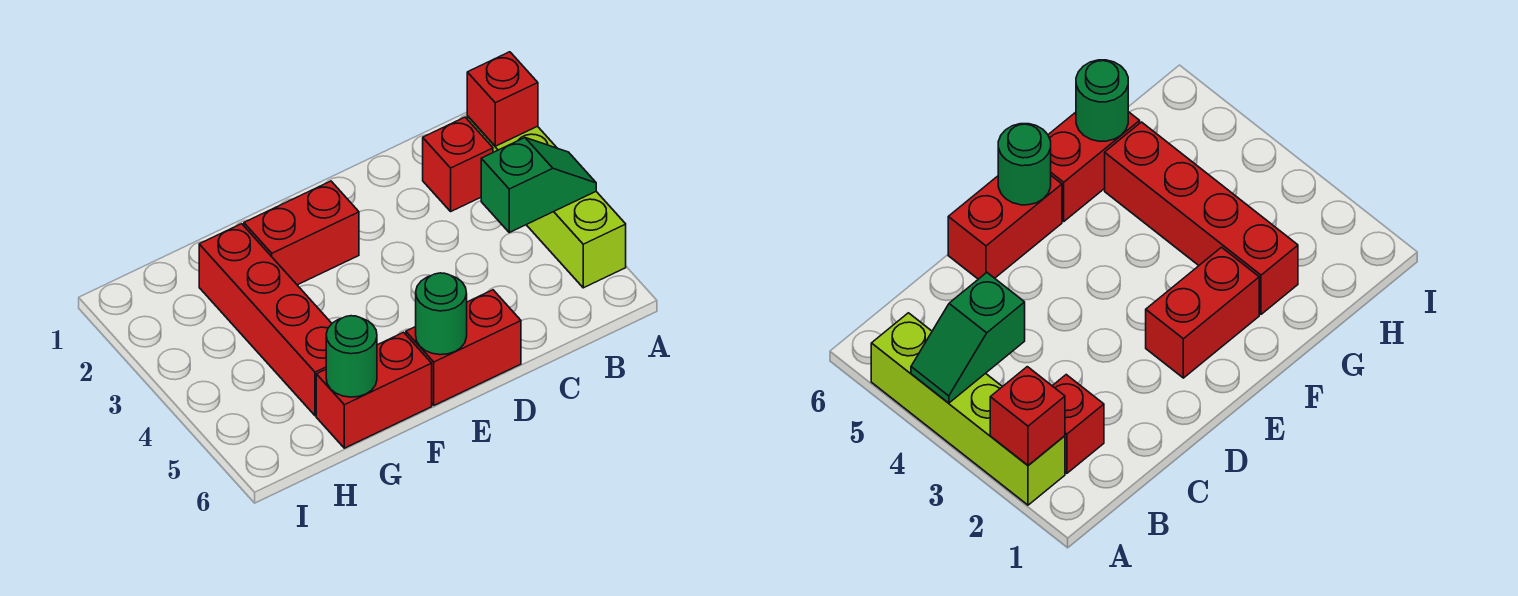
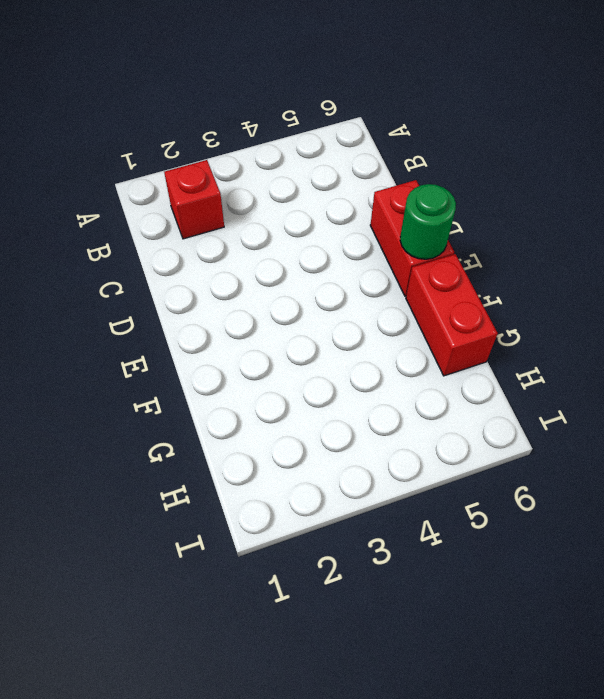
none -> lime brick A2:A5 level 1
none -> red brick E2:F2 level 1

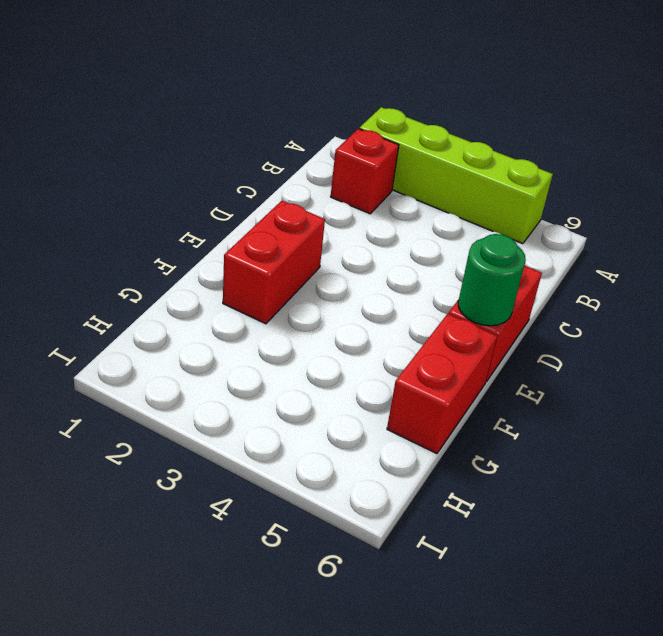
none -> red brick G2:G5 level 1
none -> red brick A2 level 2

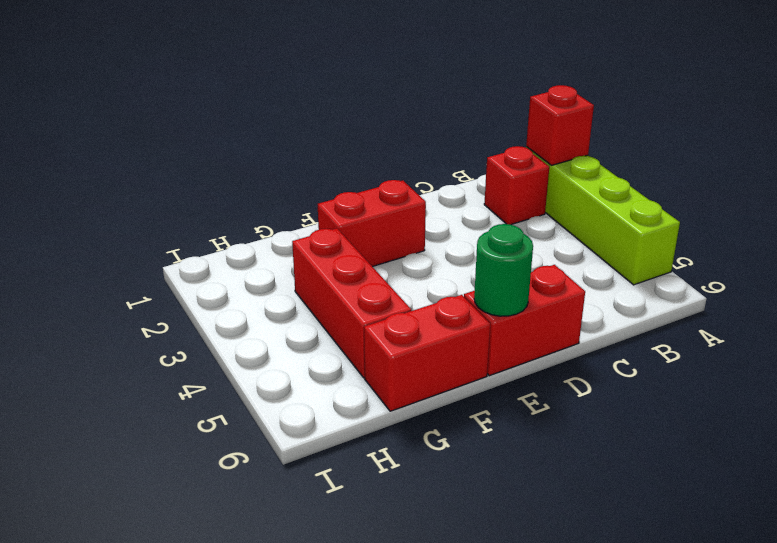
red brick G3:G5 level 1 -> red brick G2:G5 level 1
none -> green slope A4:B4 level 2 top B
none -> green round brick G6 level 2

